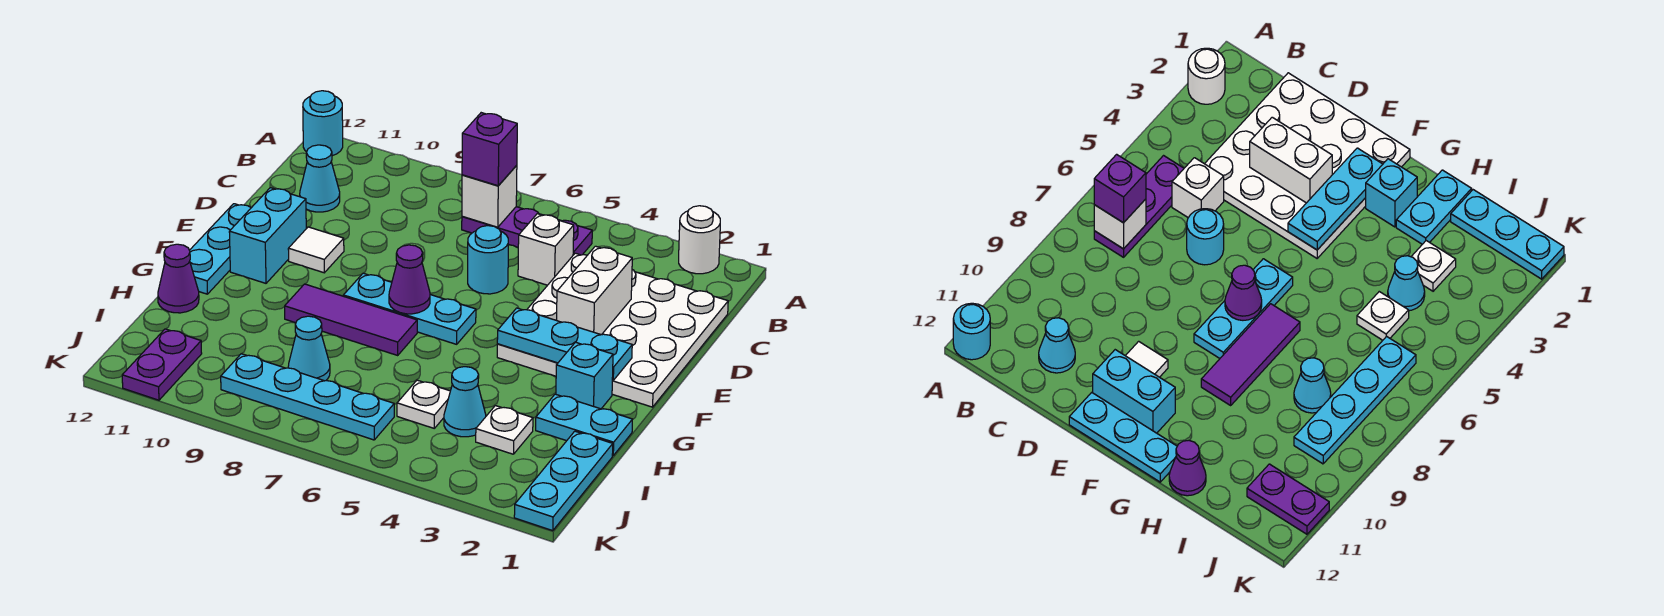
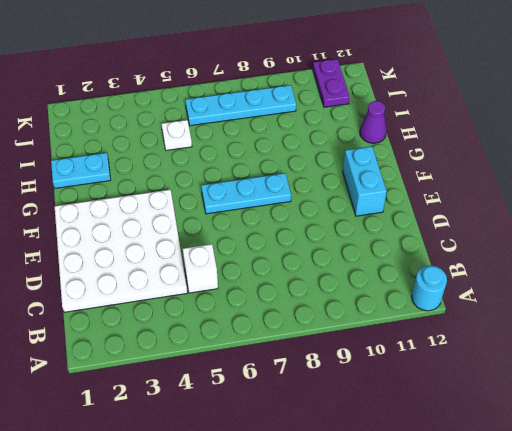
none -> white round brick A2 level 1
none -> purple plate B5:B7 level 1
none -> cyan cone C11 level 1

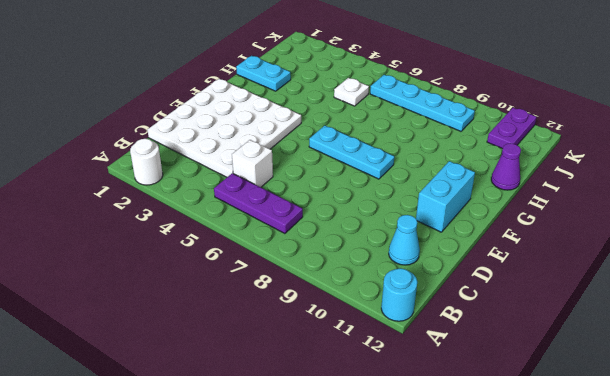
none -> cyan round brick D6 level 1
none -> white tile E10 level 1
none -> cyan plate E12:G12 level 1

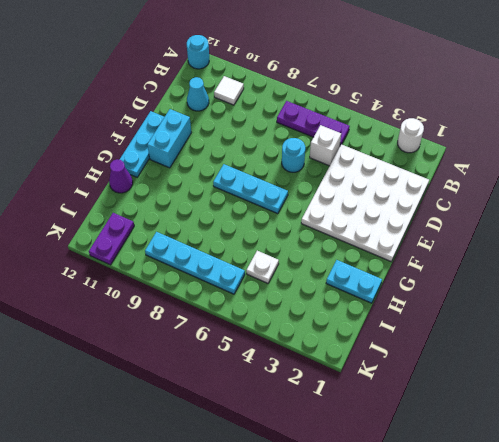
white tile B10 level 1 -> white tile E10 level 1
none -> cyan brick G2 level 1
none -> purple tile G7:G9 level 1
none -> cyan plate I1:K1 level 1

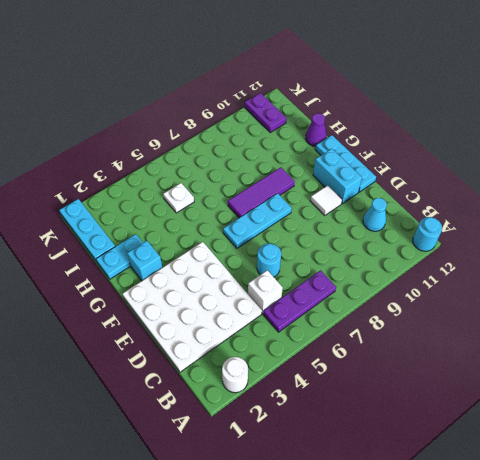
none -> white plate I3 level 1
none -> cyan cone I4 level 1
none -> cyan cone I8 level 1

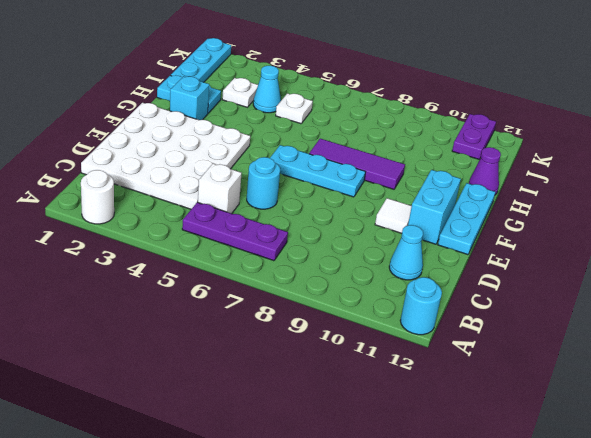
none -> cyan cone I8 level 1
none -> cyan plate J6:J9 level 1
none -> white brick B7 level 2

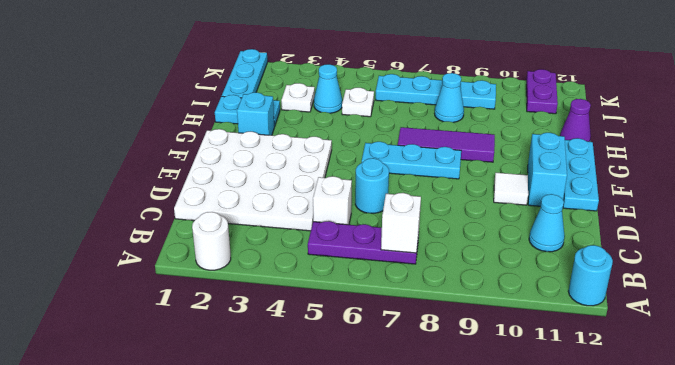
none -> white brick D3:E3 level 2
none -> cyan plate F2:F4 level 2
none -> purple cone F7 level 2

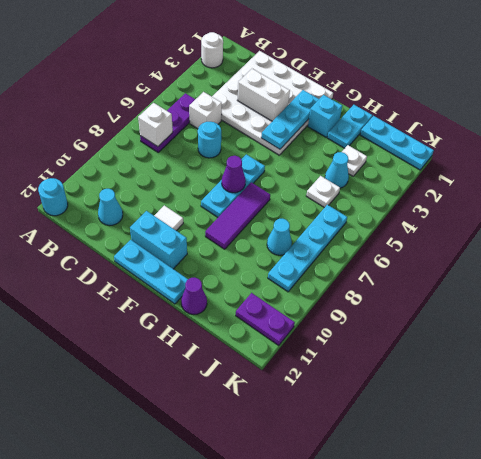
none -> purple brick B7 level 3

